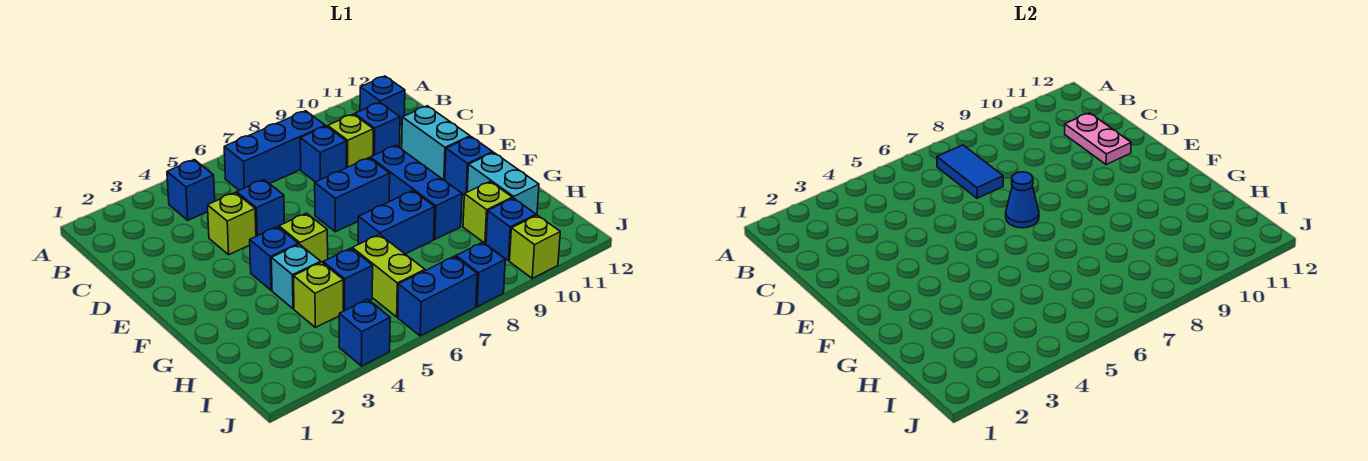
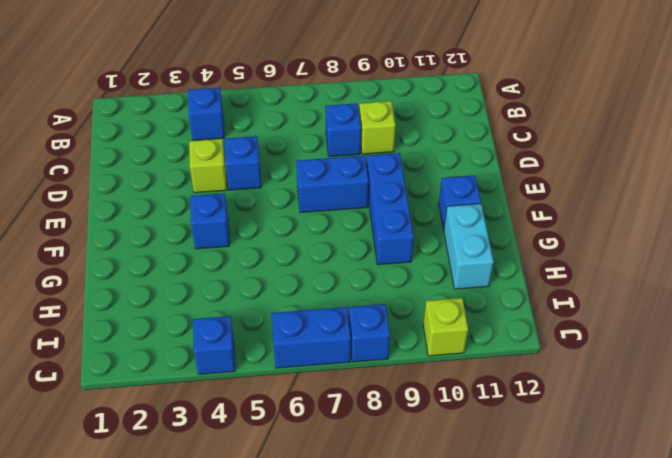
none -> blue brick B6:B8 level 1
none -> blue brick B11 level 1
none -> blue brick C10 level 1

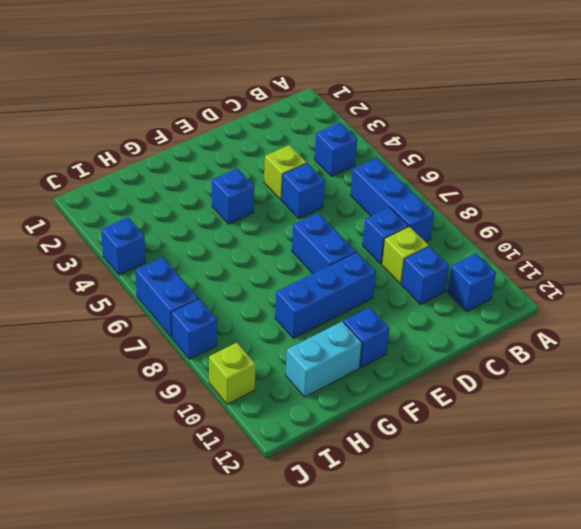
none -> cyan brick D11:E11 level 1
none -> lime brick F5 level 1
none -> cyan brick G4 level 1

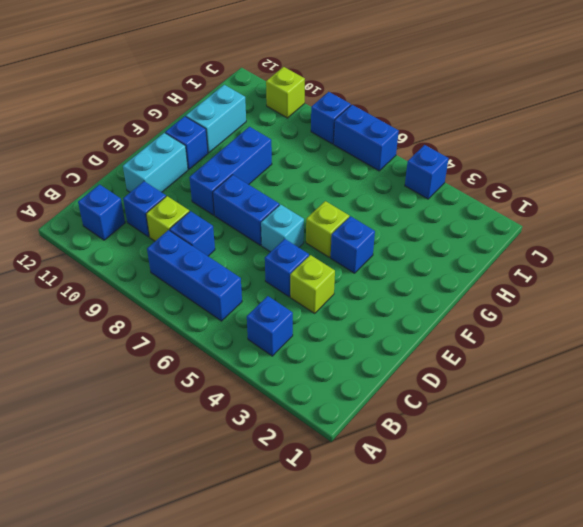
cyan brick E6 level 1 -> cyan brick G4 level 1
none -> blue brick G7:G8 level 1
none -> lime brick H4 level 1
none -> blue brick H5 level 1

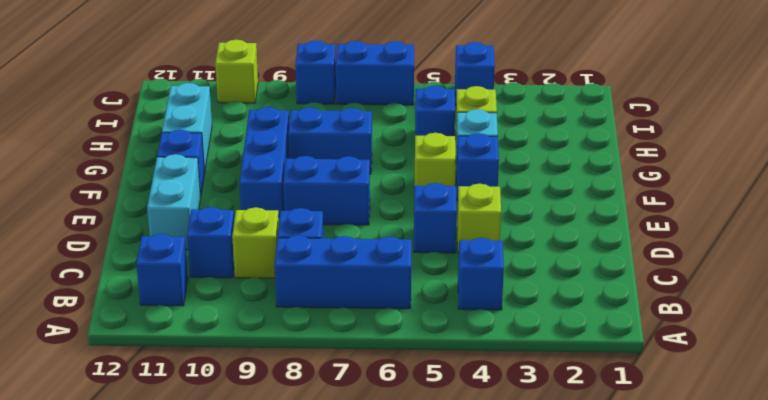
none -> lime brick H6:I6 level 1
none -> lime brick H10 level 1
none -> blue brick I10 level 1

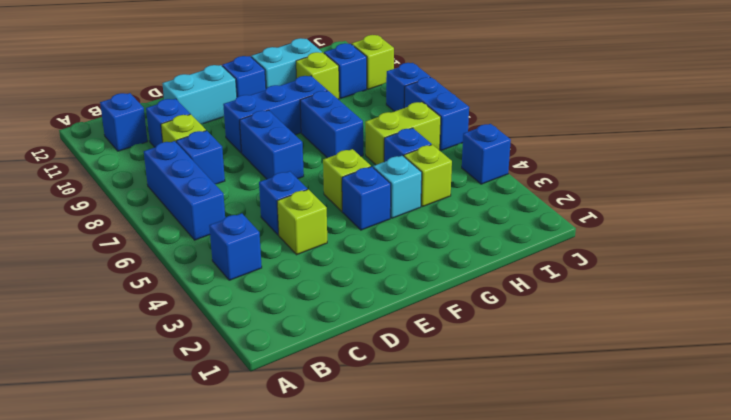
none -> blue tile B7:C7 level 2
none -> pink plate C11:D11 level 2
none -> blue cone E7 level 2

